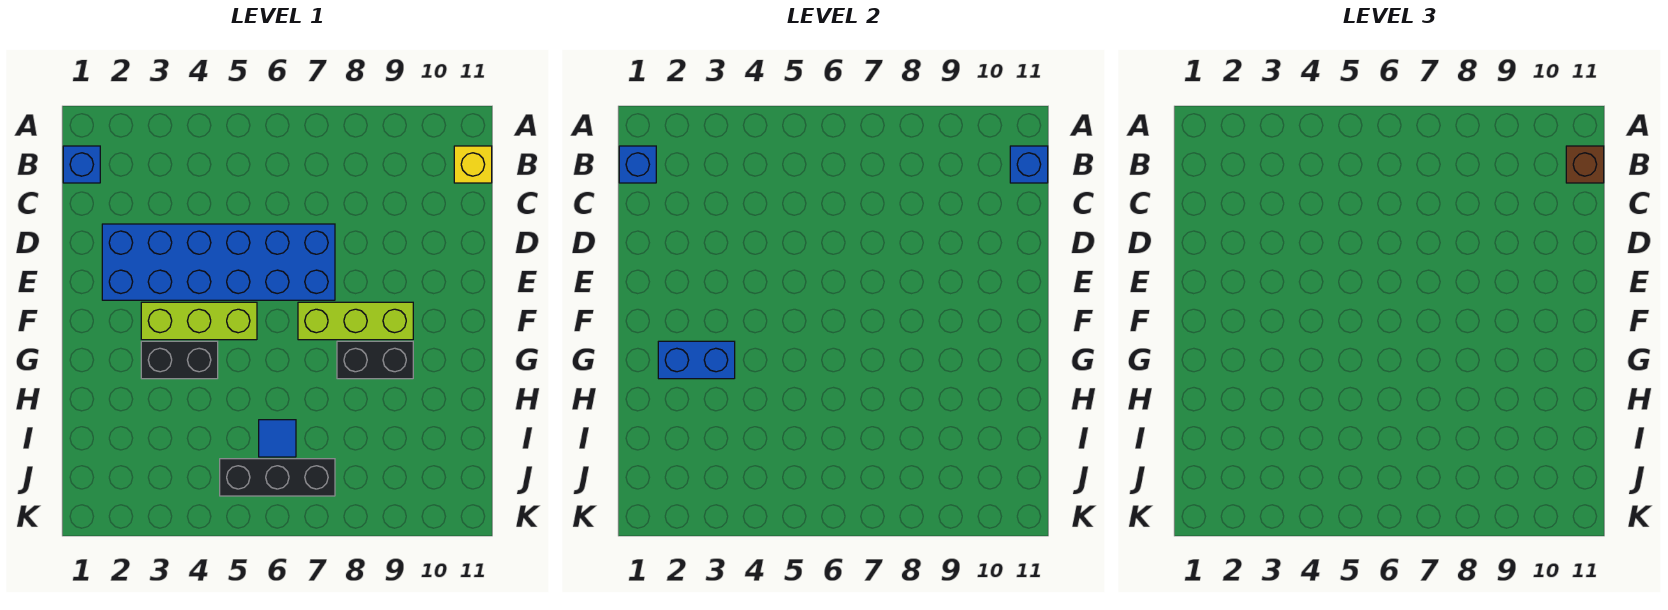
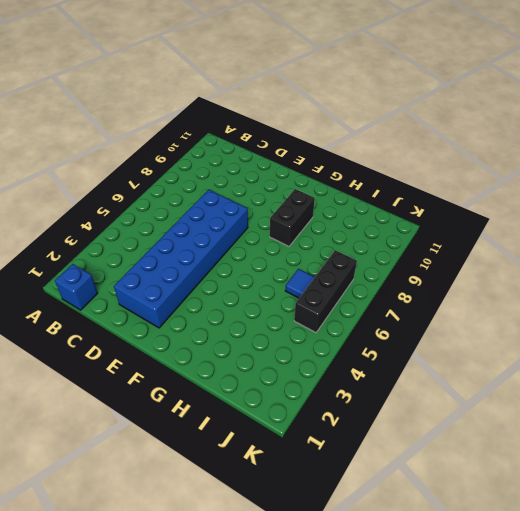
none -> yellow brick B11 level 1
none -> lime brick F3:F5 level 1
none -> lime brick F7:F9 level 1

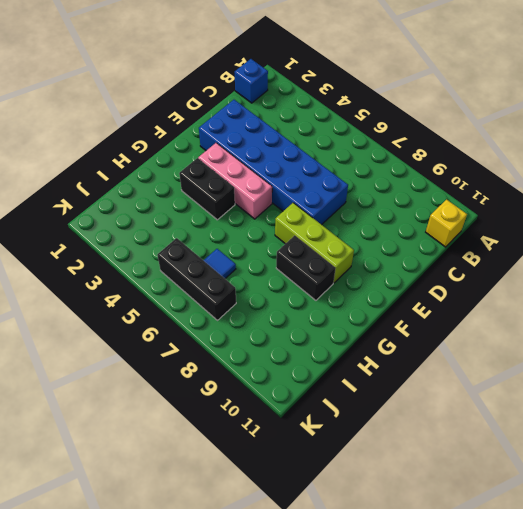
pink brick F3:F5 level 1 -> lime brick F3:F5 level 1
none -> blue brick B1 level 2
none -> blue brick B11 level 2
none -> blue brick G2:G3 level 2

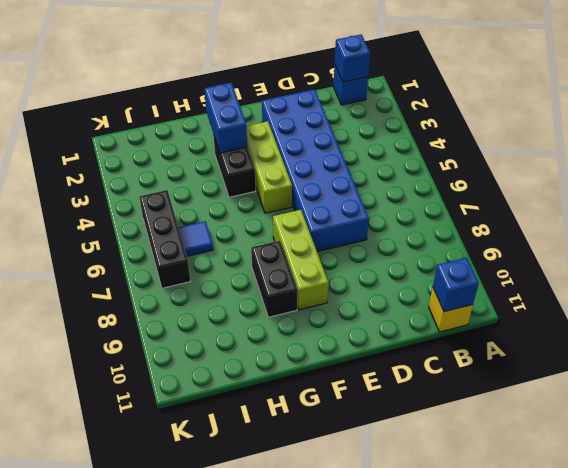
none -> brown brick B11 level 3

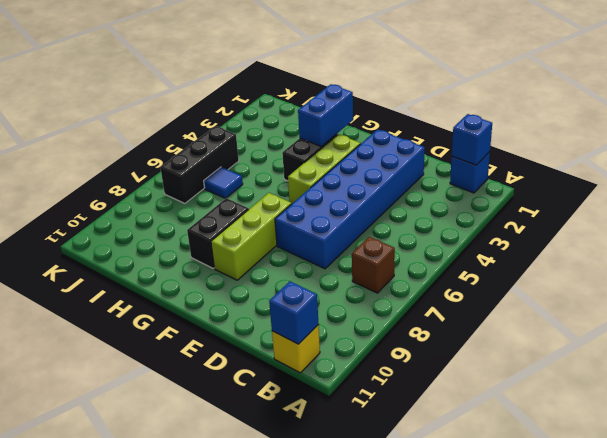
brown brick B7 level 1 -> brown brick B11 level 3

